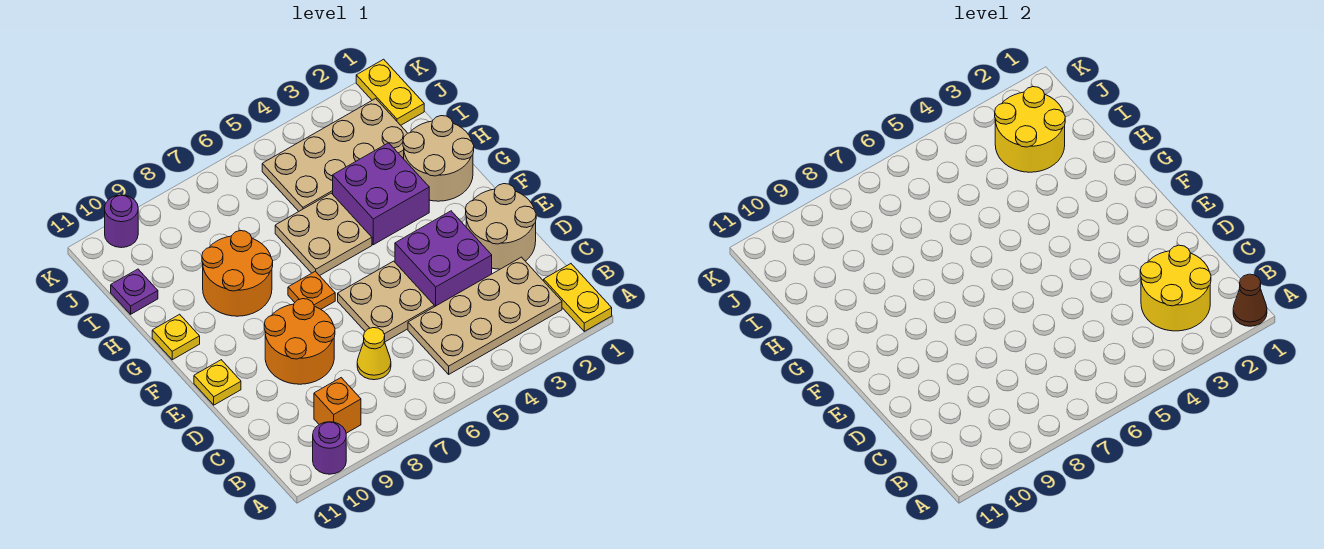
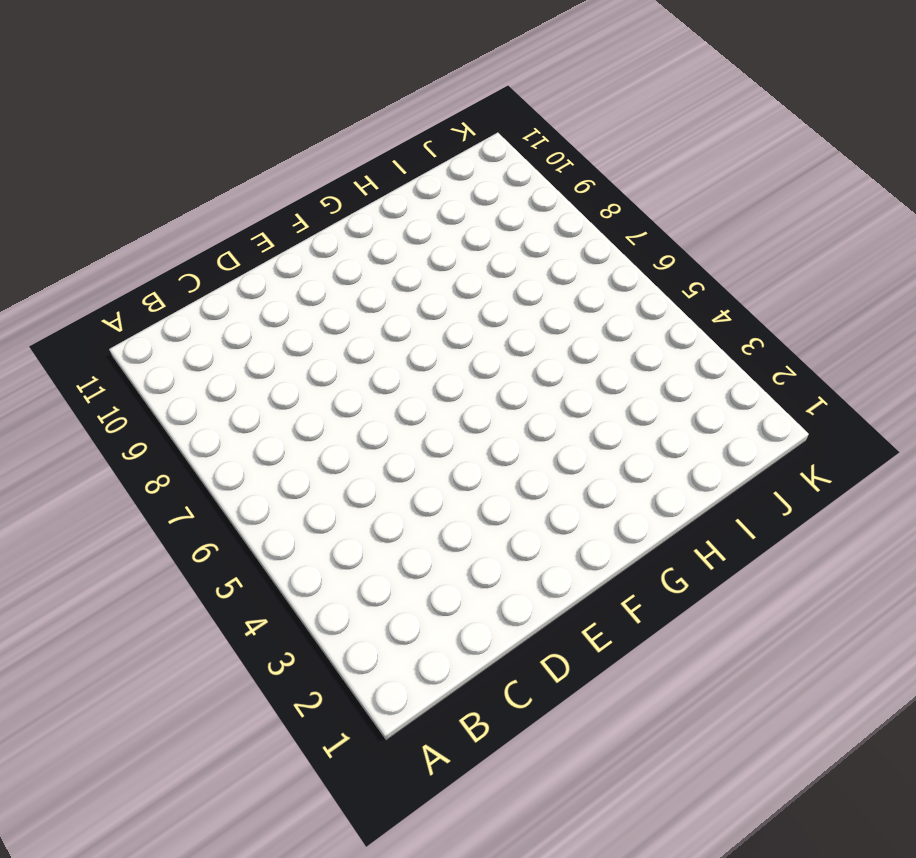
none -> yellow plate A1:B1 level 1
none -> purple round brick A10 level 1
none -> tan plate B2:C5 level 1

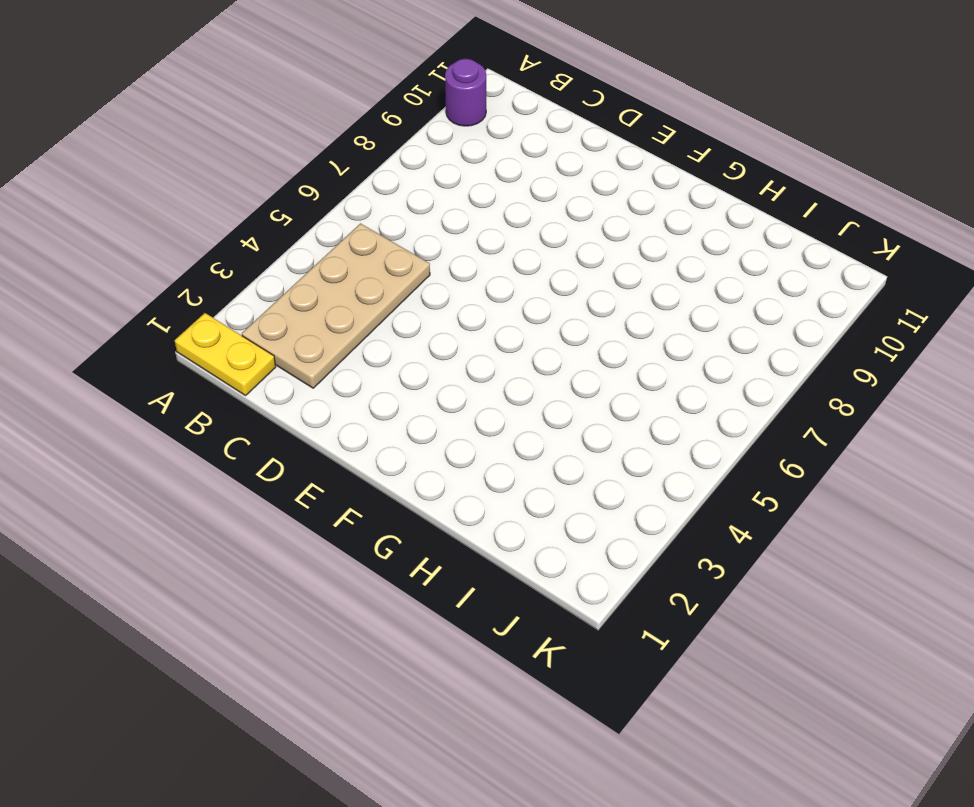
none -> orange brick B9 level 1
none -> yellow cone C7 level 1
none -> tan round brick D1:E2 level 1

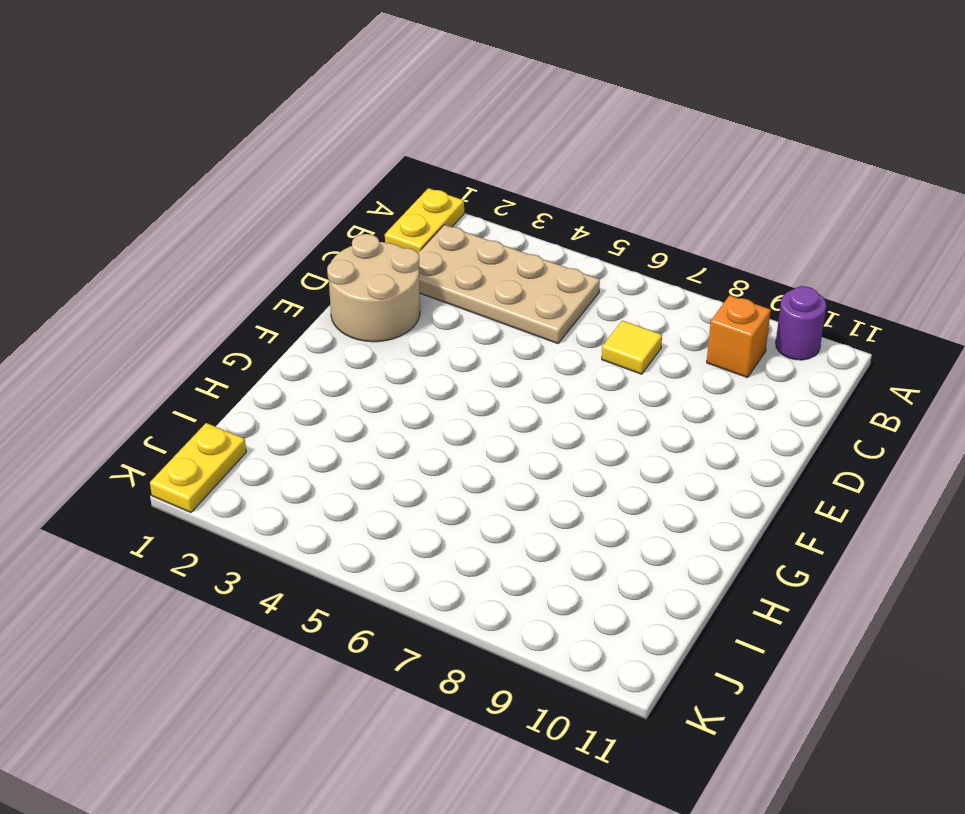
yellow tile C7 level 1 -> yellow cone C7 level 1
none -> purple brick D3:E4 level 1
none -> tan plate D5:E6 level 1
none -> orange round brick D8:E9 level 1

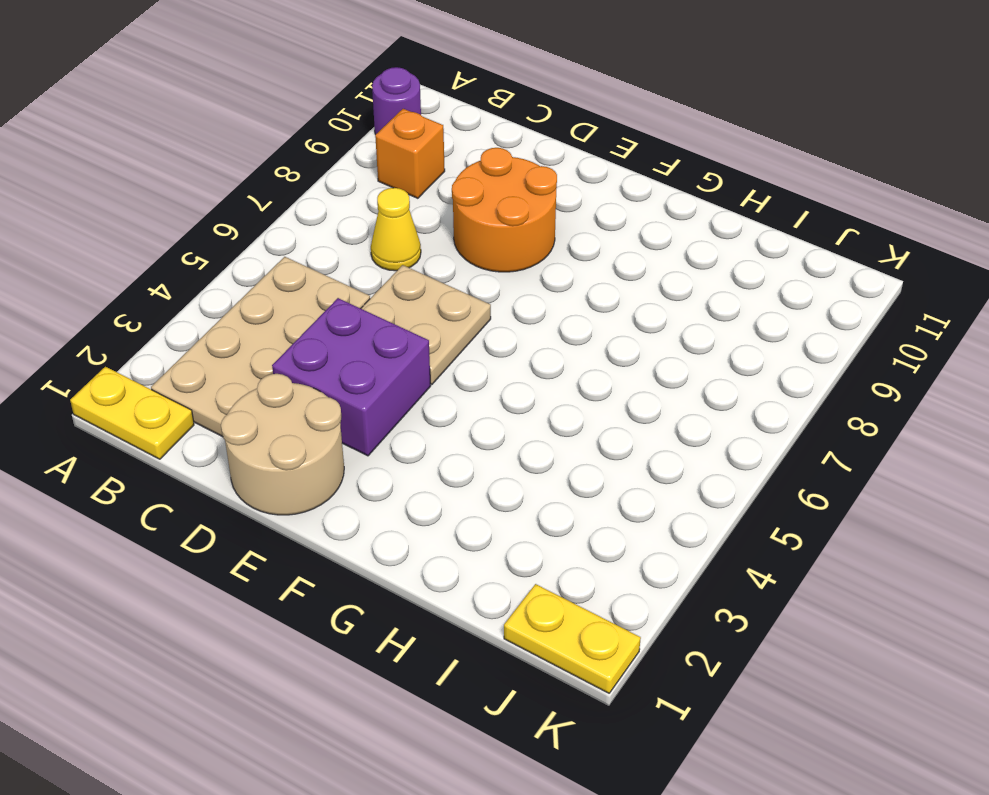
none -> yellow plate E11 level 1
none -> orange plate F7 level 1
none -> tan round brick G1:H2 level 1

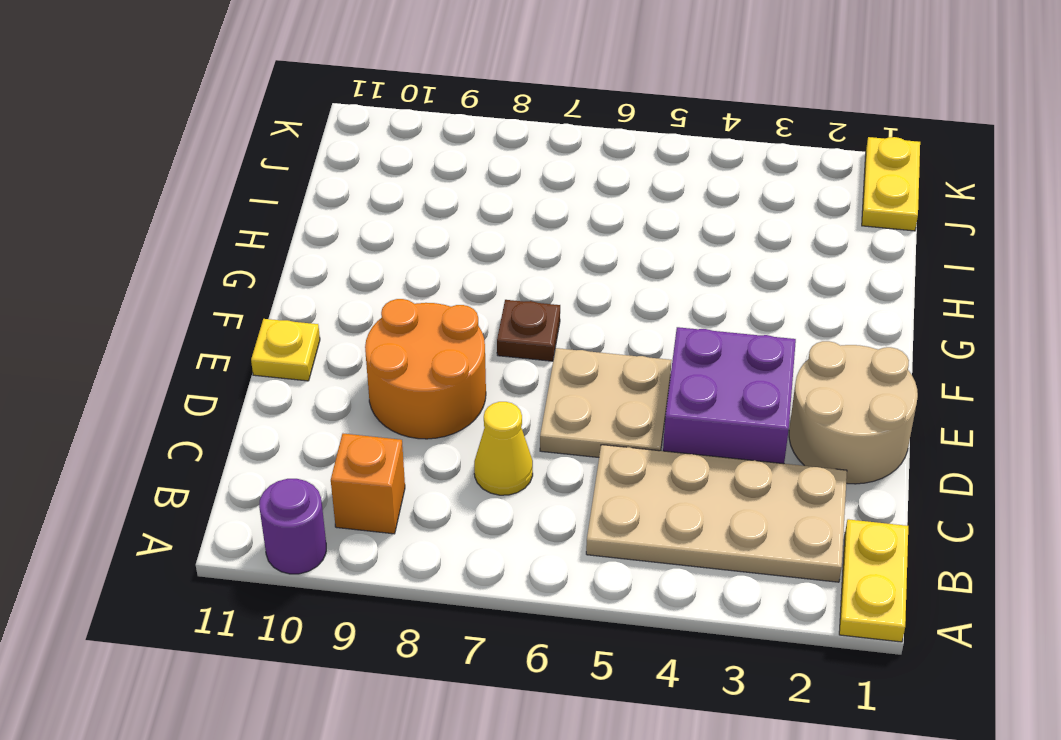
brown plate F7 level 1 -> orange plate F7 level 1
none -> tan round brick G1:H2 level 1
none -> purple brick G3:H4 level 1
none -> tan plate G5:H6 level 1

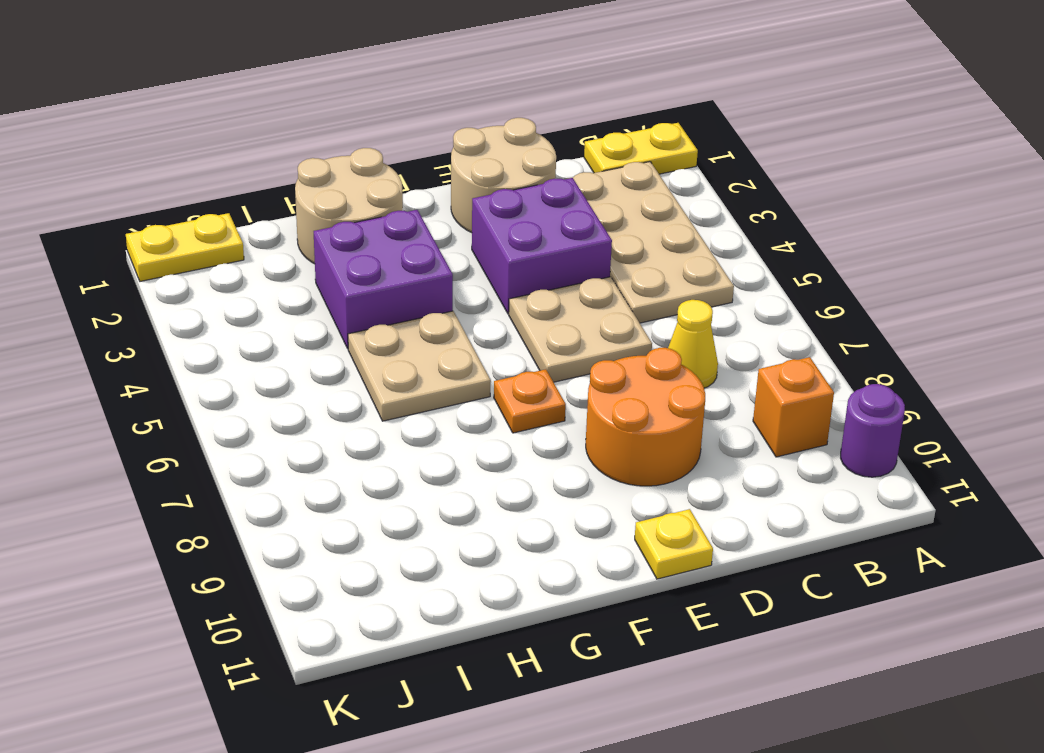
none -> orange round brick G8:H9 level 1
none -> yellow plate G11 level 1
none -> tan plate I2:J5 level 1

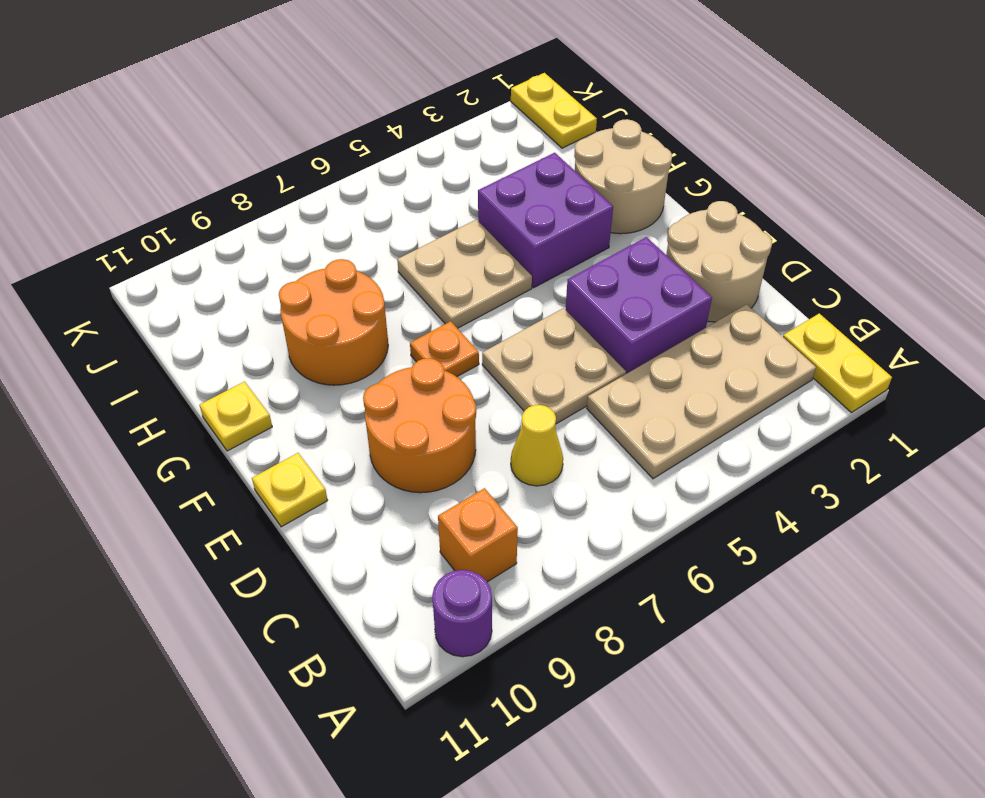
none -> tan plate I2:J5 level 1
none -> purple plate I11 level 1
none -> purple round brick K10 level 1

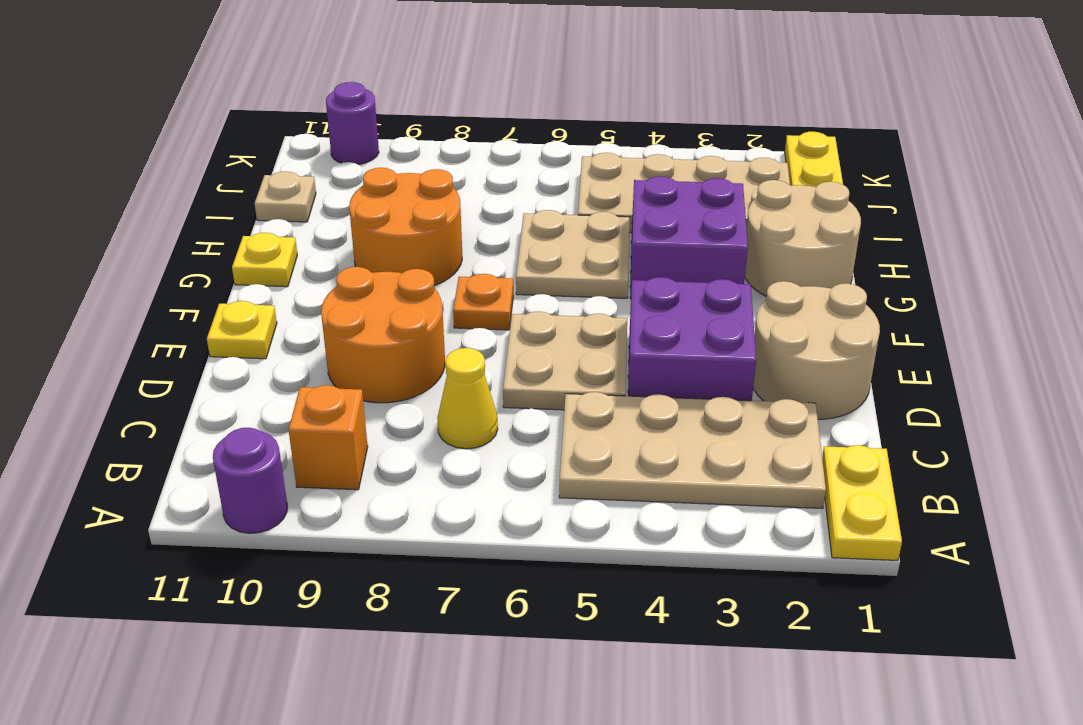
tan plate I11 level 1 -> purple plate I11 level 1
none -> brown cone A1 level 2
none -> yellow round brick B2:C3 level 2
none -> yellow round brick I2:J3 level 2

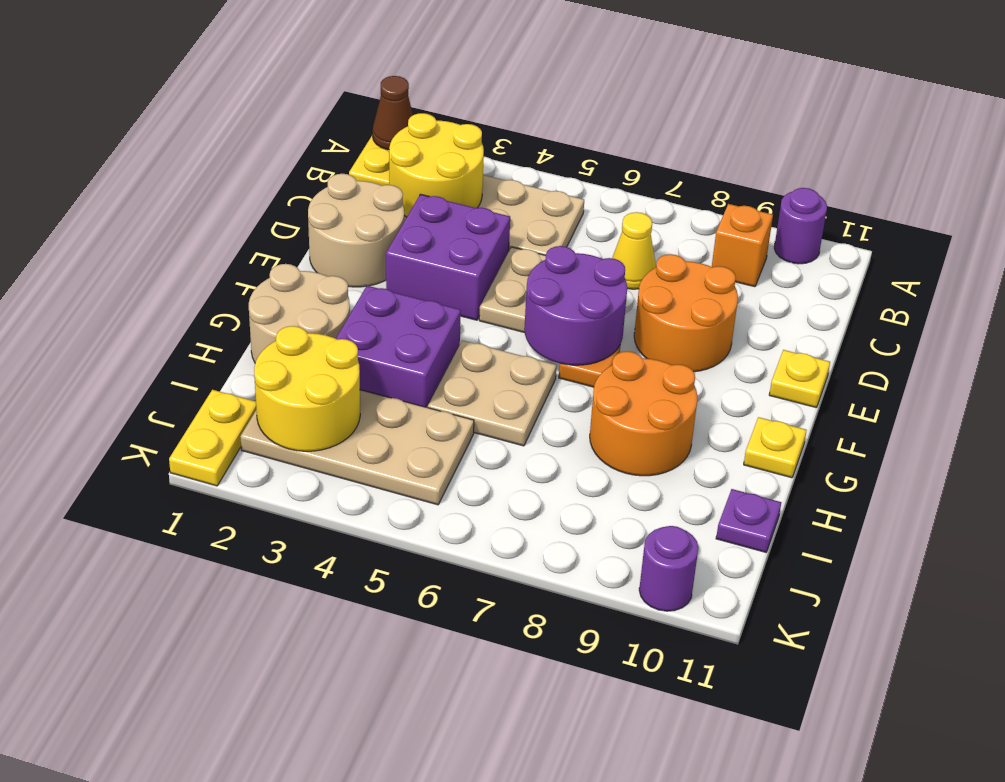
purple round brick E6:F7 level 2 -> none

